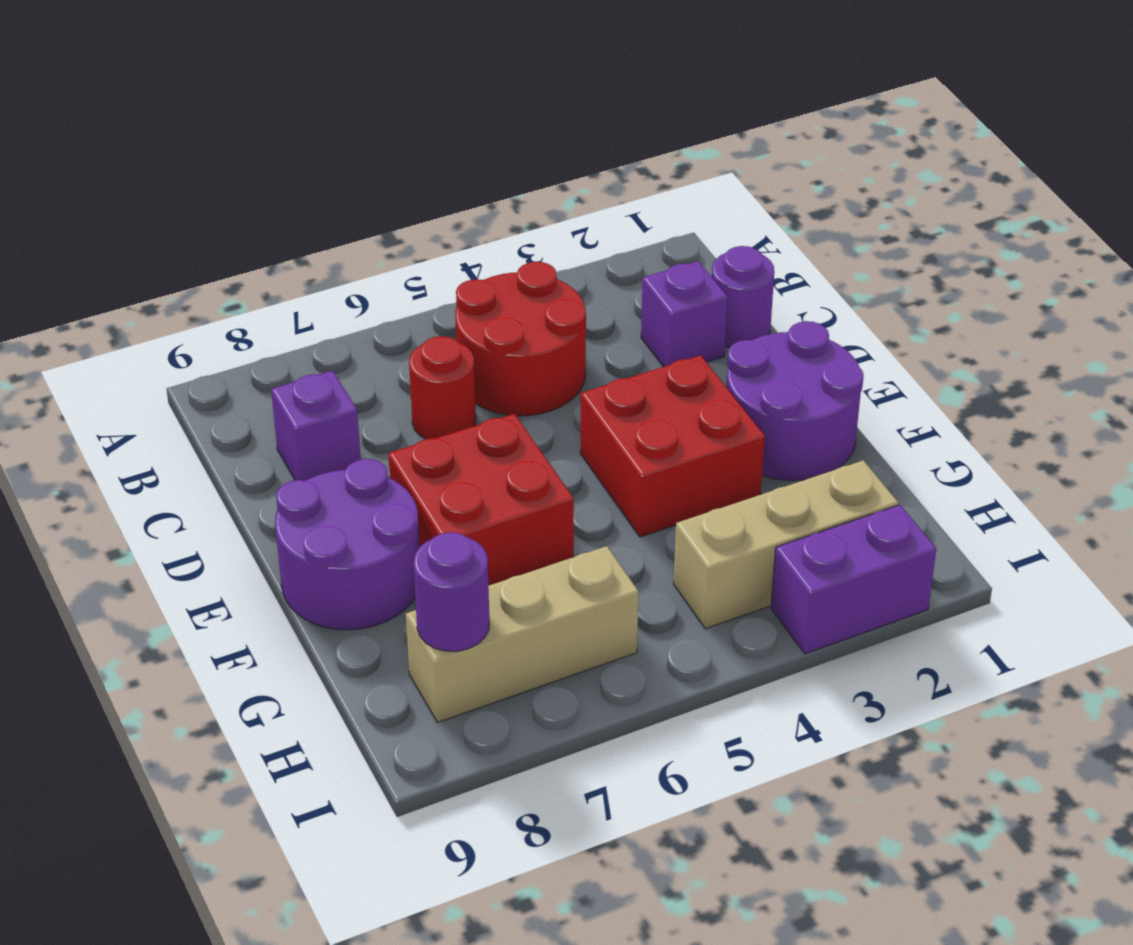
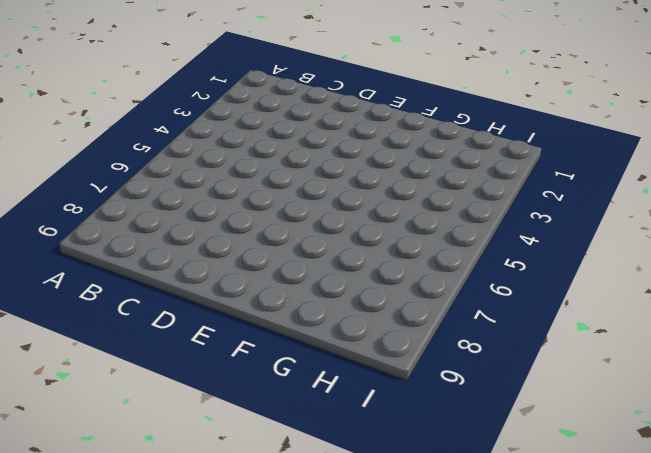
none -> red round brick B4:C5 level 1
none -> purple round brick C1 level 1
none -> purple brick C2 level 1

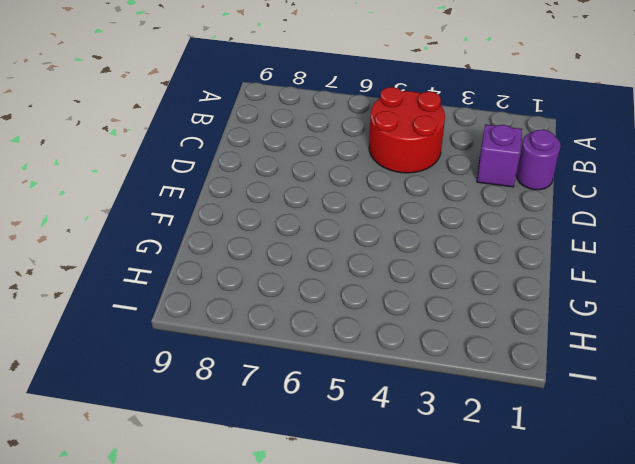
none -> red round brick C6 level 1
none -> purple brick C8 level 1
none -> purple round brick E1:F2 level 1

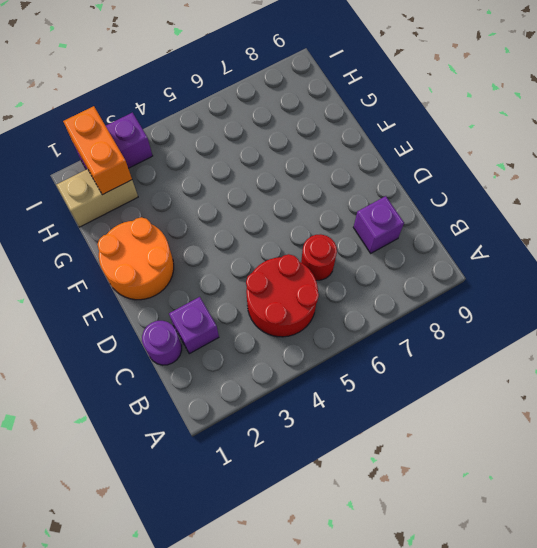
orange round brick E1:F2 level 1 -> purple round brick E1:F2 level 1
tan brick H1:H2 level 1 -> tan brick H2:H4 level 1
orange brick H2:I2 level 2 -> none
none -> red brick E3:F4 level 1
none -> red brick E6:F7 level 1
none -> purple round brick E8:F9 level 1

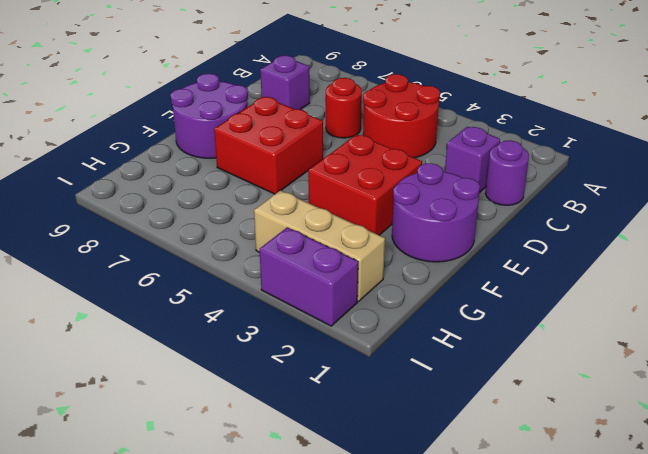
none -> tan brick H6:H8 level 1
none -> purple round brick H8 level 2

